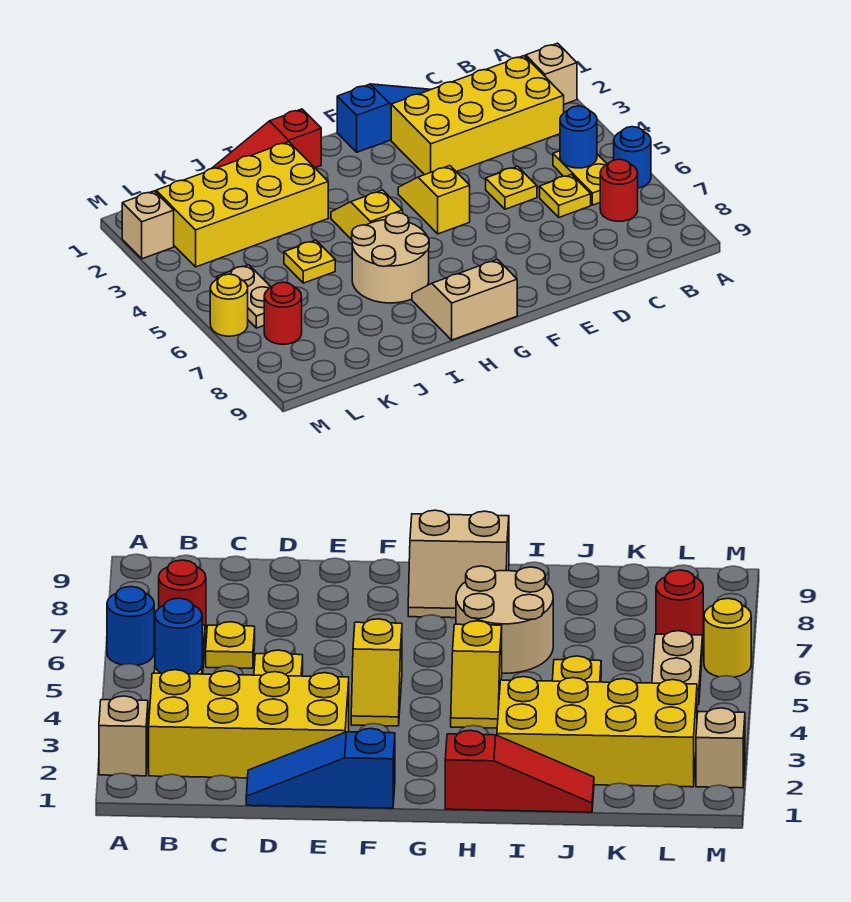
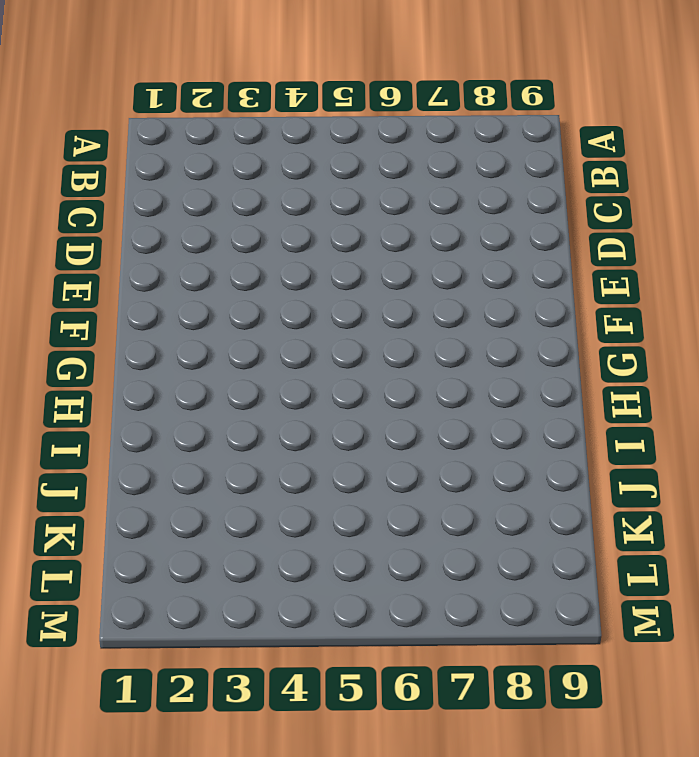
none -> tan brick A2 level 1
none -> blue round brick A6 level 1
none -> yellow brick B2:E3 level 1

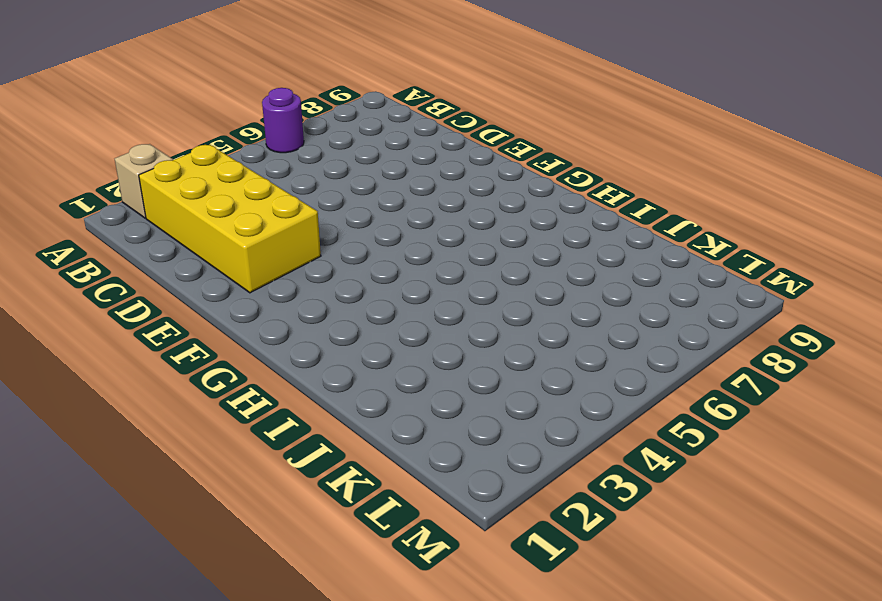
purple round brick A6 level 1 -> blue round brick A6 level 1
none -> yellow plate B5:B6 level 1
none -> red round brick B7 level 1
none -> yellow plate C6 level 1

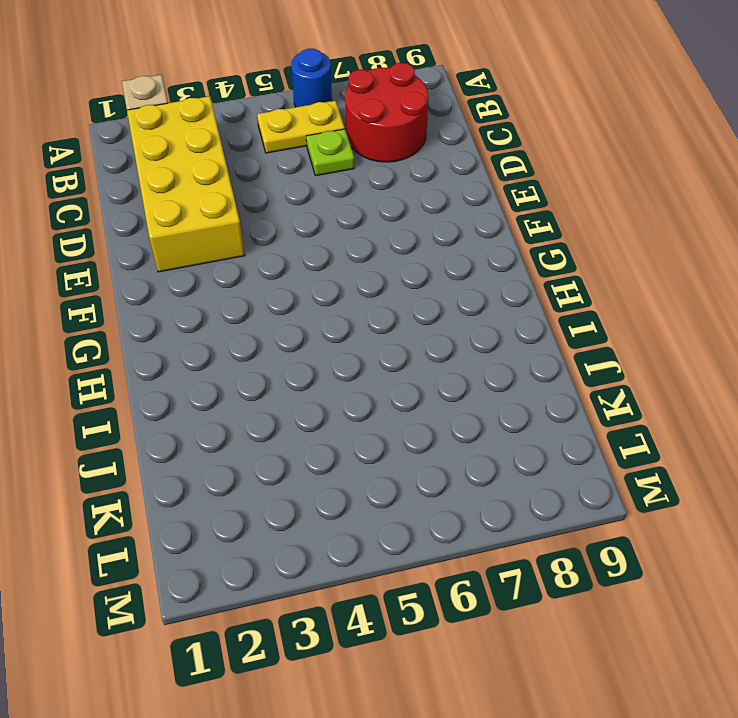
red round brick B7:C8 level 1 -> red round brick B7 level 1
lime plate C6 level 1 -> yellow plate C6 level 1
none -> blue slope D1:F1 level 1 top F
none -> yellow plate D5 level 1
none -> yellow slope F4:F5 level 1 top 5

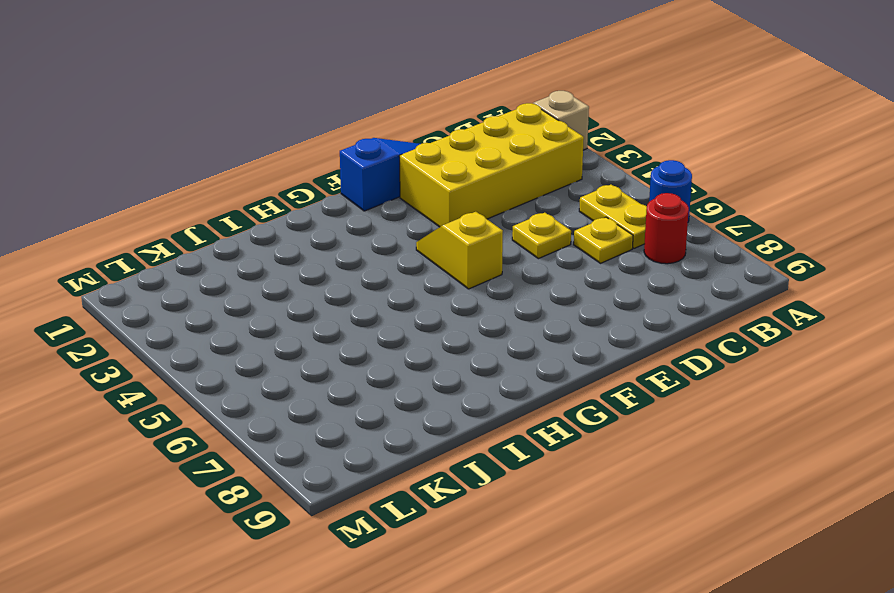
none -> tan slope G8:H9 level 1 top 9
none -> red slope H1:J1 level 1 top H
none -> yellow slope H4:H5 level 1 top 5

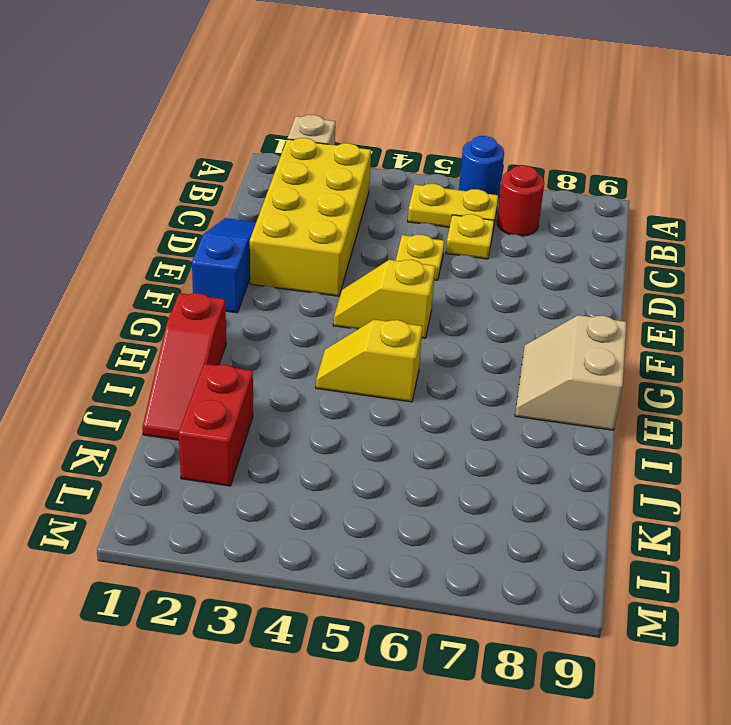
red brick J2:K2 level 1 -> yellow brick I2:L3 level 1
none -> tan round brick H6:I7 level 1
none -> yellow plate J5 level 1
none -> tan plate L5:L6 level 1

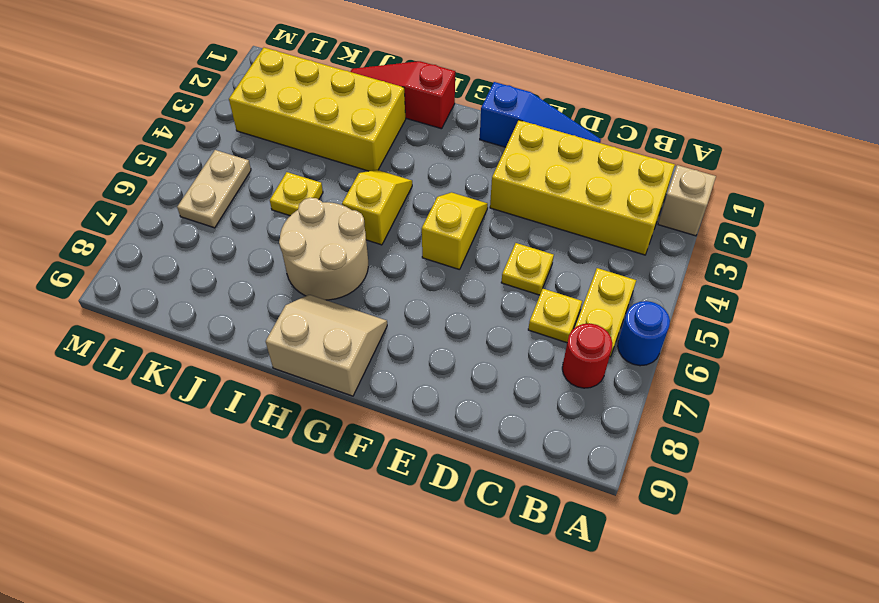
none -> red round brick L7 level 1
none -> tan brick M2 level 1
none -> yellow round brick M6 level 1

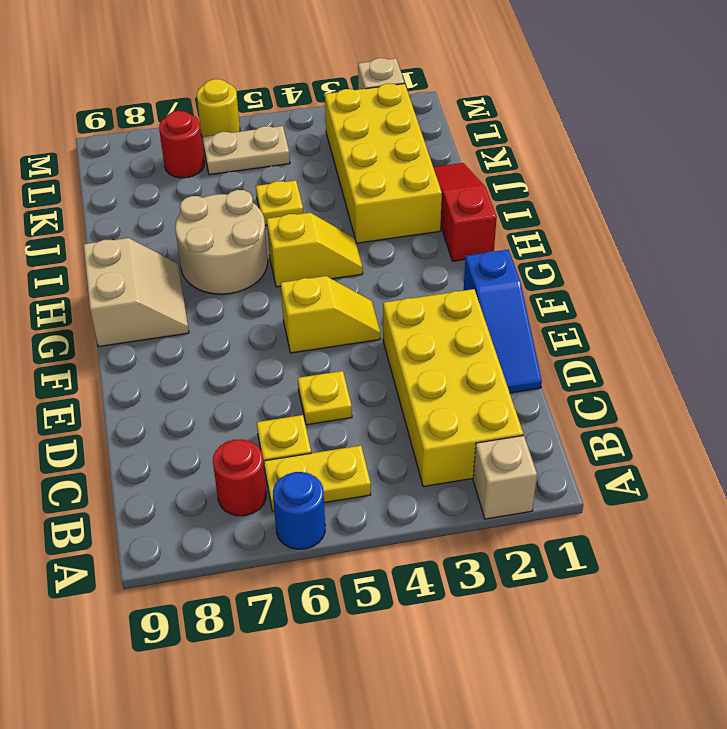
none -> blue round brick B5 level 2

